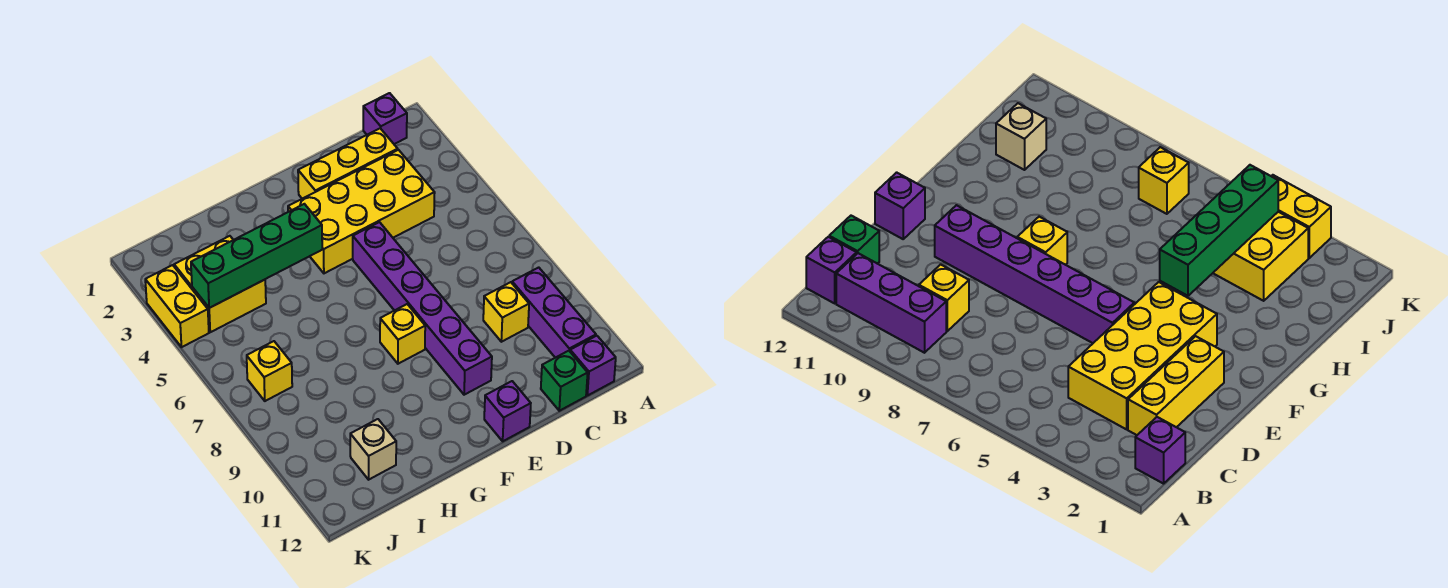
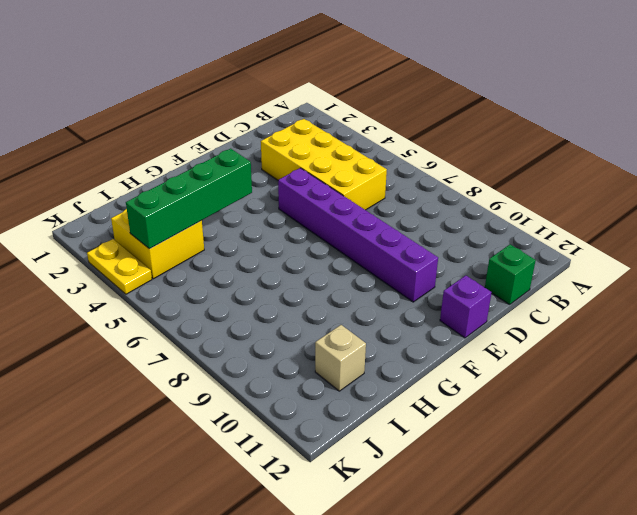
yellow brick C3:D6 level 1 -> yellow brick C3:F4 level 1
yellow plate K3:K4 level 1 -> yellow brick K3:K4 level 1
none -> purple brick B1 level 1
none -> purple brick B9:B11 level 1
none -> purple brick B12 level 1

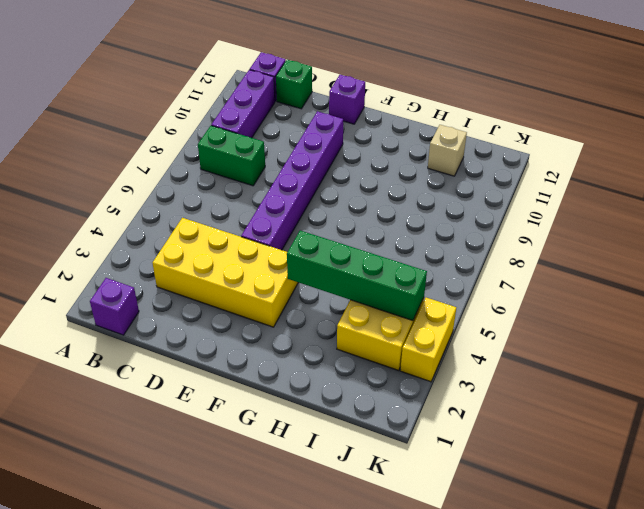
green brick B8:C8 level 1 -> none
none -> yellow brick C2:E2 level 1
none -> yellow brick C9 level 1
none -> yellow brick F8 level 1

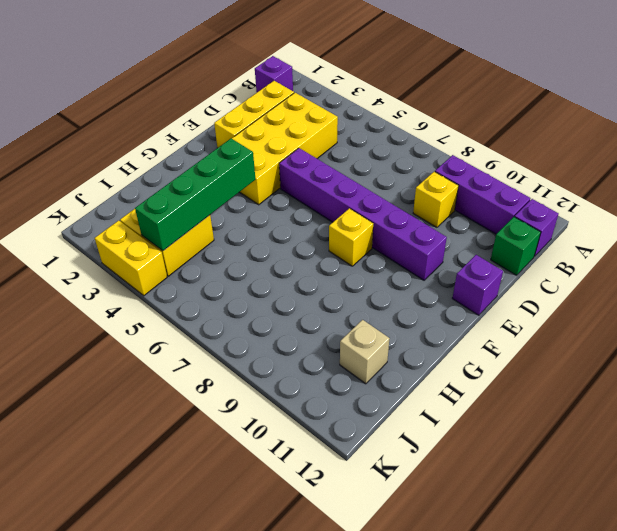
none -> yellow brick J7 level 1

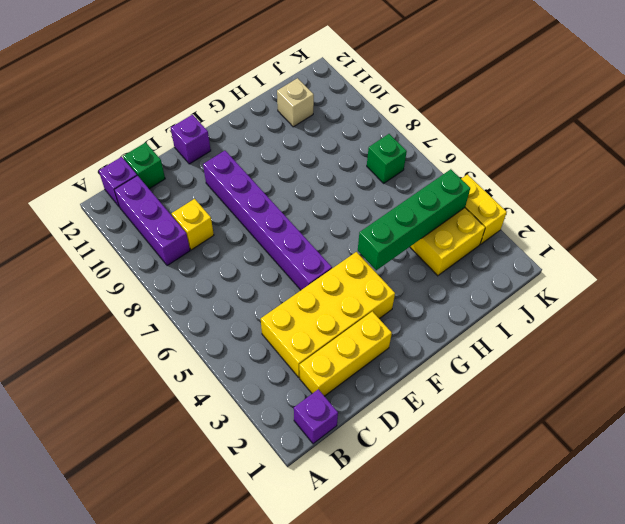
green brick J7 level 1 -> yellow brick J7 level 1
none -> yellow brick F8 level 1

